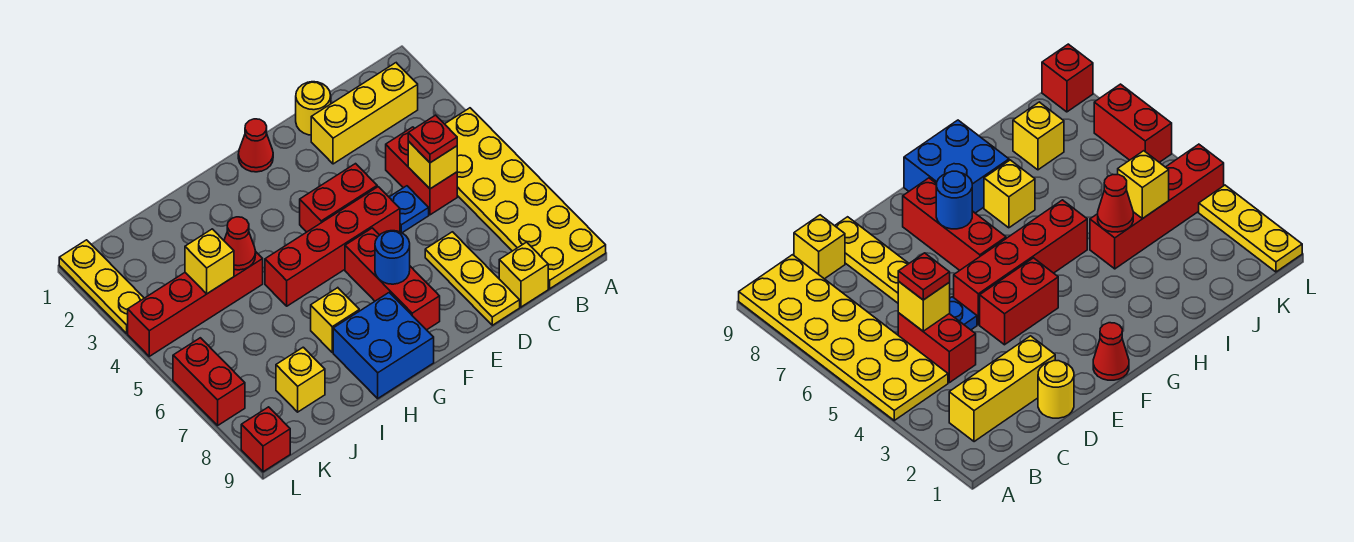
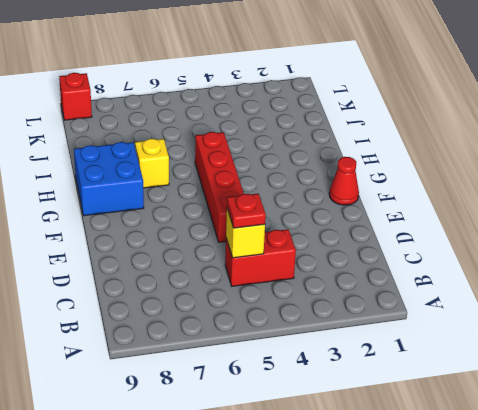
none -> yellow plate A4:B9 level 1
none -> yellow brick B2:D2 level 1
none -> yellow brick C9 level 1

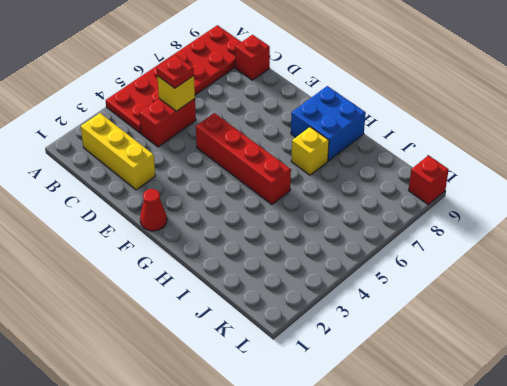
red plate A4:B9 level 1 -> yellow plate A4:B9 level 1
red brick C9 level 1 -> yellow brick C9 level 1
none -> yellow round brick D1 level 1
none -> blue plate D5 level 1
none -> yellow plate D7:D9 level 1

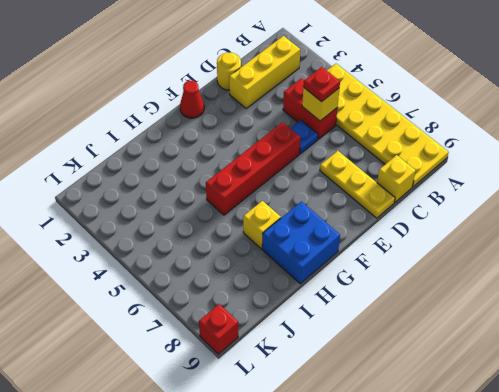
none -> red brick E4:F4 level 1
none -> red brick F6:F8 level 1
none -> red brick I4:L4 level 1

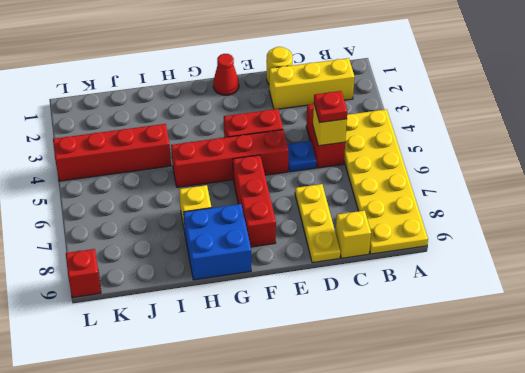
none -> yellow brick J8 level 1
none -> yellow plate L1:L3 level 1
none -> red brick L6:L7 level 1

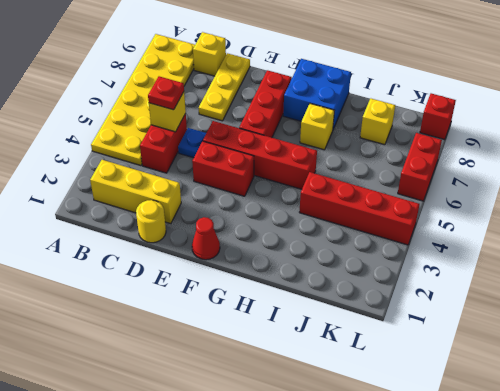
none -> yellow plate L1:L3 level 1
none -> blue round brick F7 level 2
none -> red cone I4 level 2

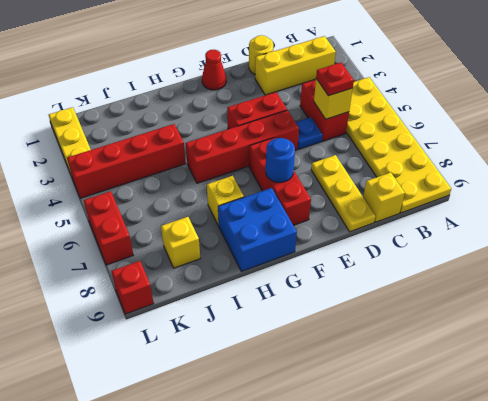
none -> red cone I4 level 2
none -> yellow brick J4 level 2

